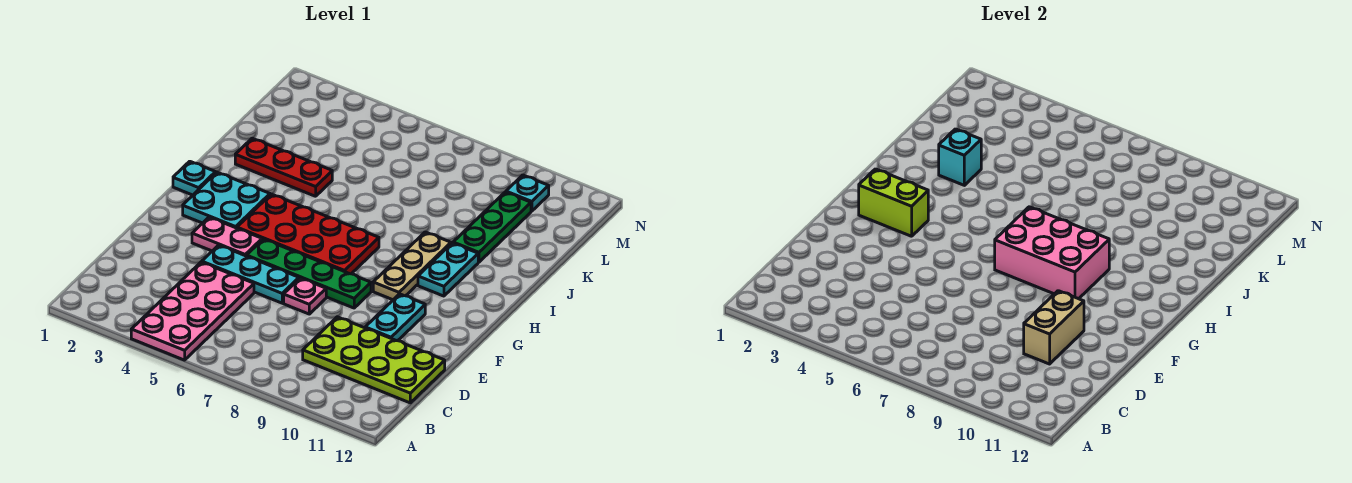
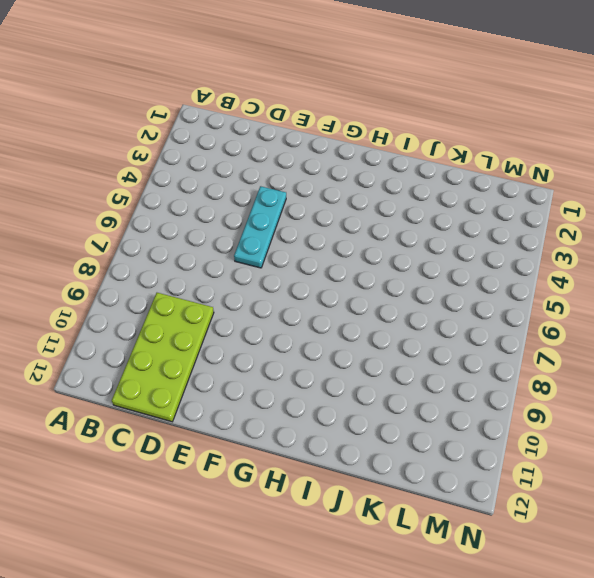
none -> pink plate A4:D5 level 1
none -> pink plate E7 level 1
none -> cyan plate E10:F10 level 1

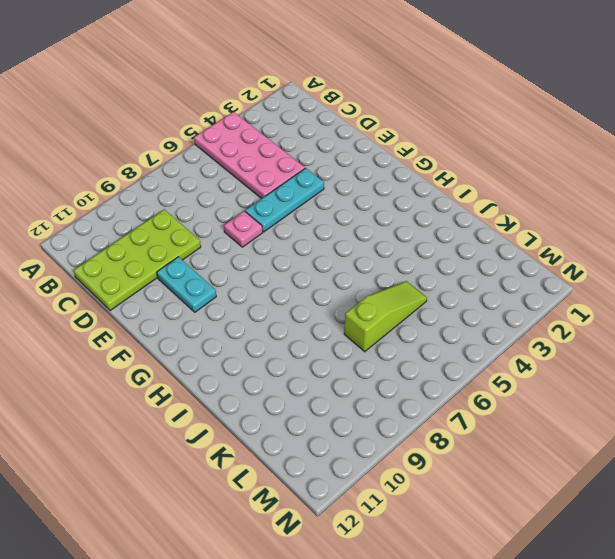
lime slope K5:K7 level 1 top 7 -> none
none -> pink plate F3:F4 level 1
none -> green plate F5:F8 level 1
none -> cyan plate G2:H3 level 1

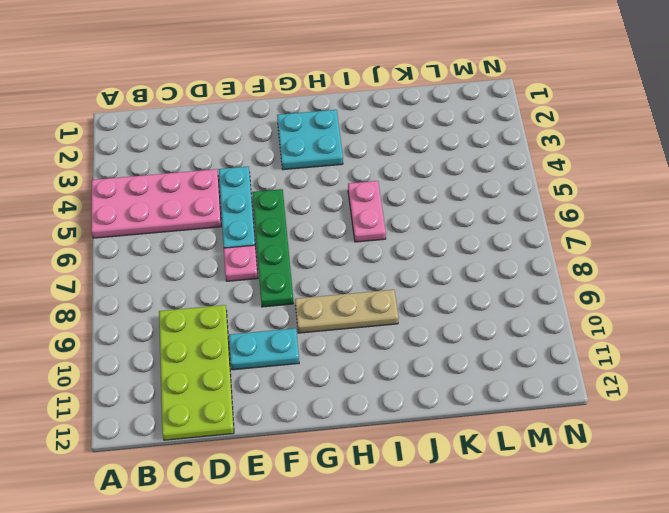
pink plate I5:I6 level 1 -> pink plate F3:F4 level 1
none -> red plate G4:H7 level 1
none -> cyan plate H1 level 1
none -> cyan plate H10:I10 level 1

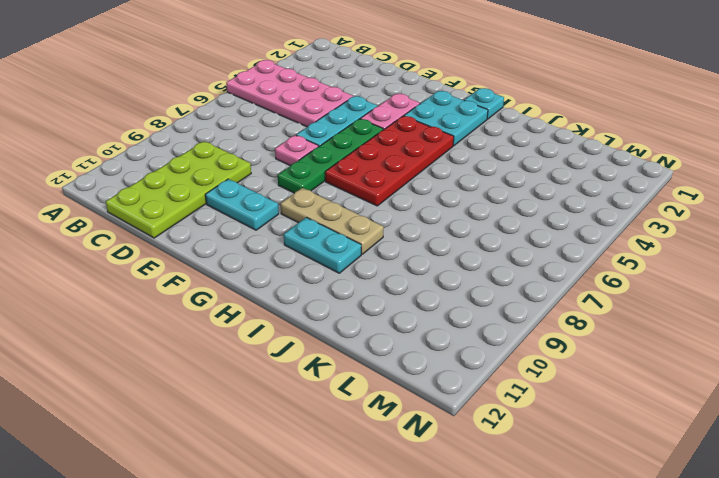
none -> red plate J2:J4 level 1
none -> green plate J10:L10 level 1
none -> cyan plate M10 level 1

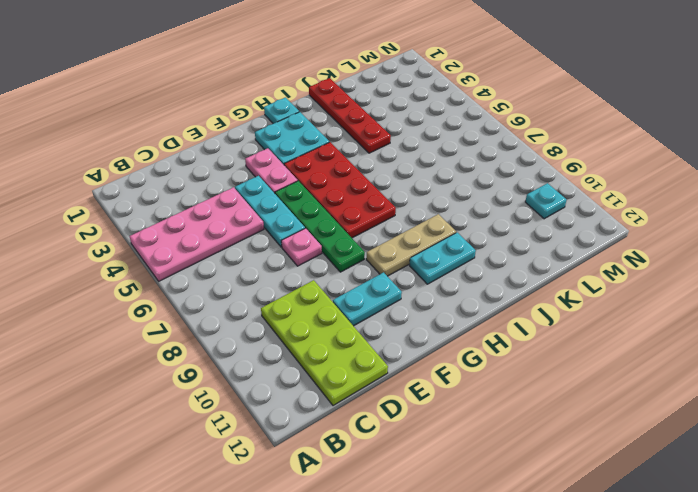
red plate J1:J4 level 1 -> red plate J2:J4 level 1
none -> green plate J10:L10 level 1
none -> tan brick D10:E10 level 2
none -> lime brick G2:G3 level 2

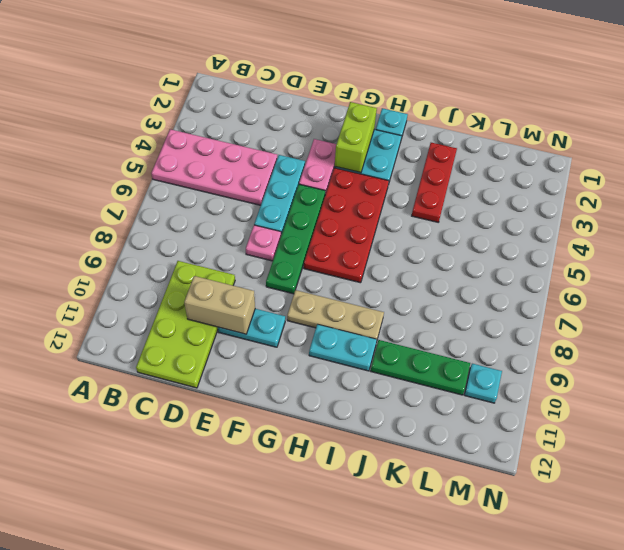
none -> pink brick G7:H9 level 2
none -> cyan brick J3 level 2

